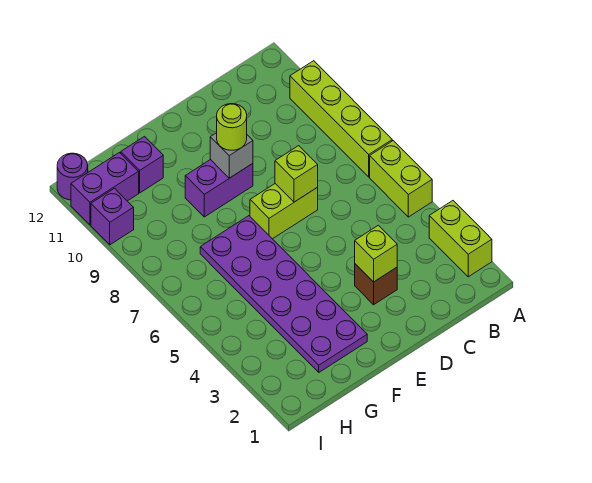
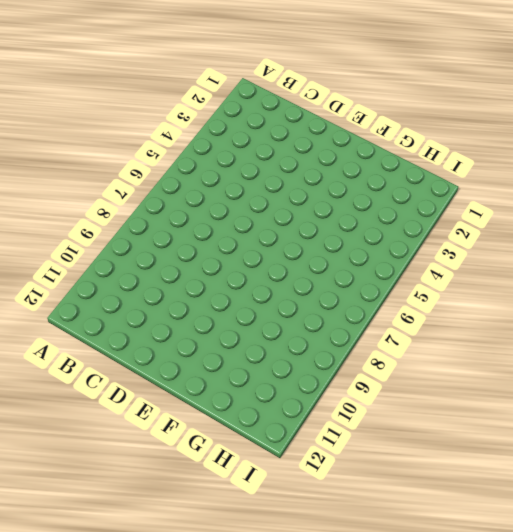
none -> lime brick A2:A3 level 1
none -> lime brick A5:A6 level 1
none -> lime brick A7:A10 level 1

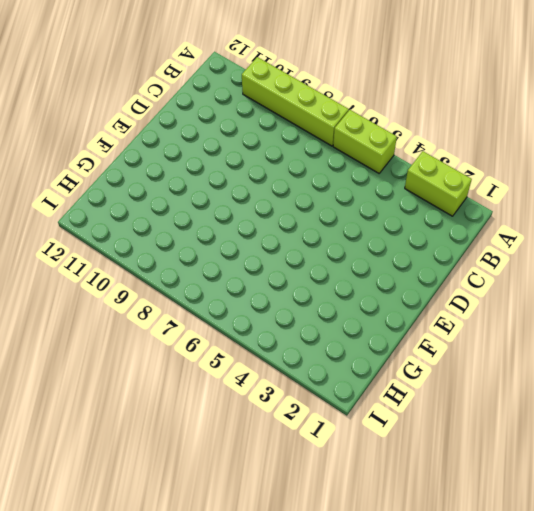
none -> brown brick D3 level 1
none -> lime brick D7:E7 level 1
none -> purple brick E9:F9 level 1

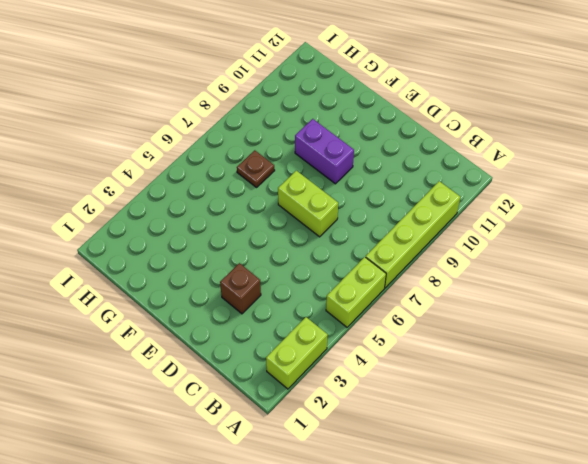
brown plate G7 level 1 -> purple plate F2:G7 level 1
none -> purple brick G11 level 1
none -> purple brick H11:I11 level 1
none -> purple brick I10 level 1

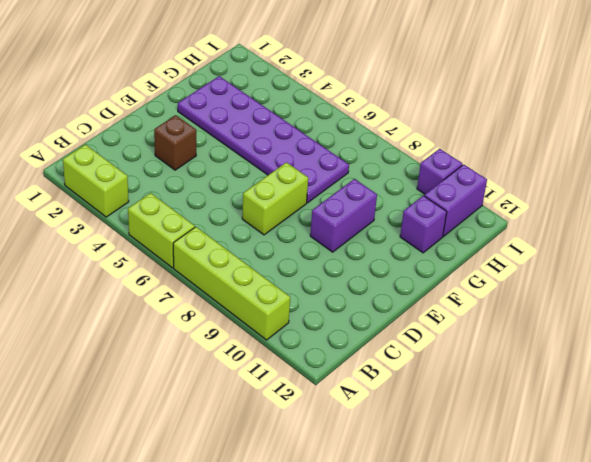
none -> purple round brick I12 level 1
none -> lime brick D3 level 2
none -> lime brick D7 level 2

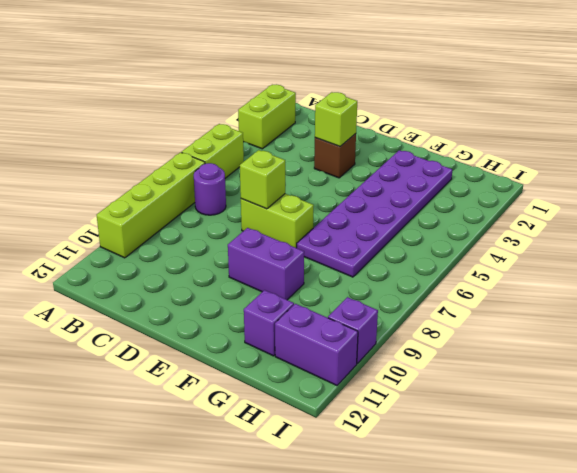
purple round brick B7 level 1 -> purple round brick I12 level 1
none -> grey brick E9 level 2
none -> lime round brick E9 level 3

